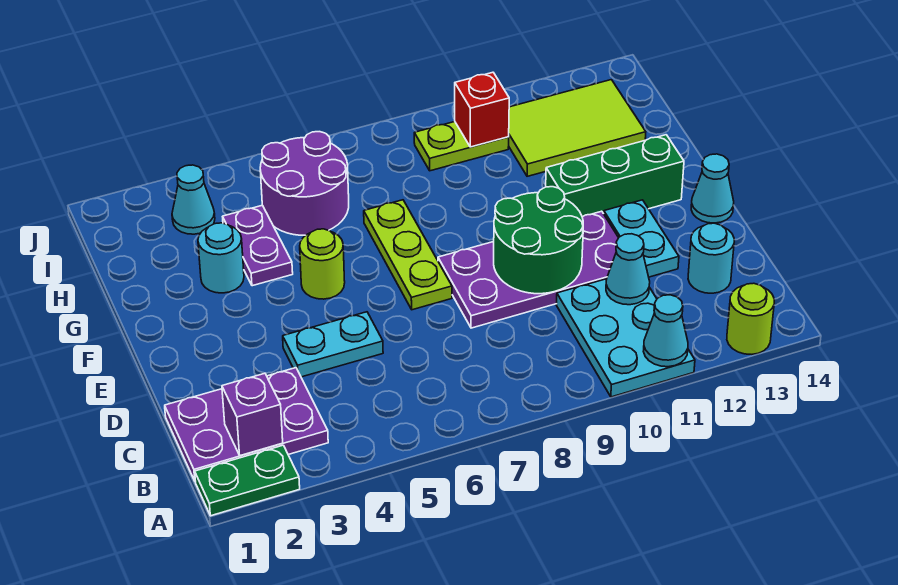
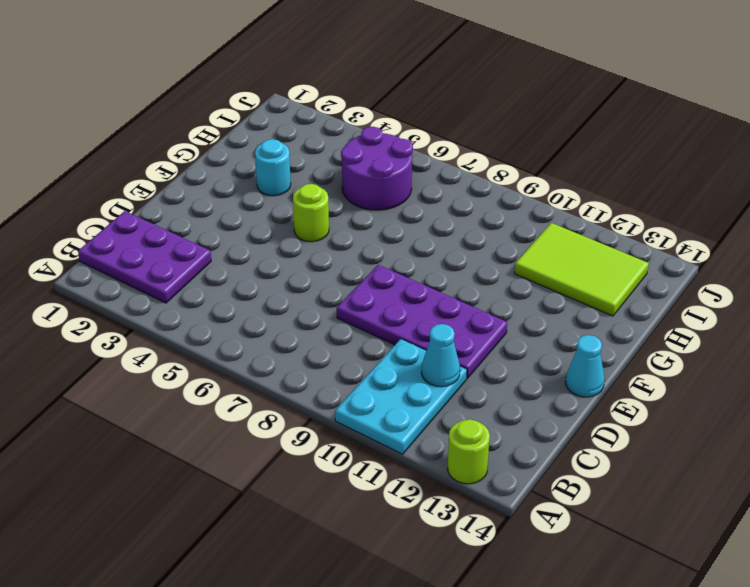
none -> green plate A1:A2 level 1
none -> cyan round brick C13 level 1
none -> cyan plate D4:D5 level 1

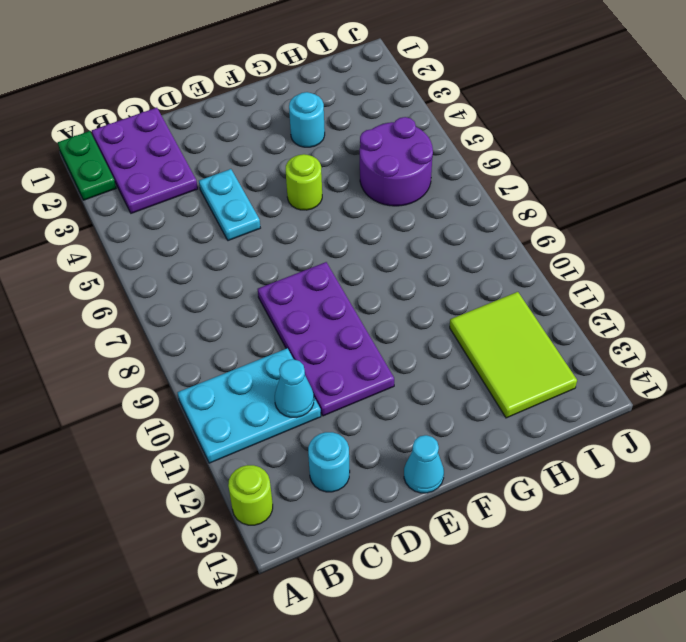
none -> cyan plate D12:E12 level 1
none -> lime plate E7:G7 level 1
none -> green brick F11:F13 level 1

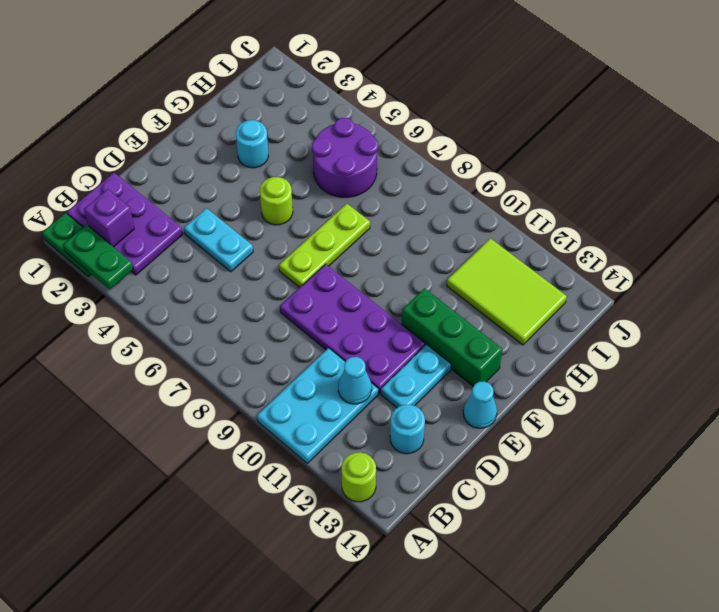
green plate A2:A3 level 2 -> none
none -> purple plate G4:H4 level 1
none -> cyan cone I3 level 1
none -> lime plate I9:I10 level 1

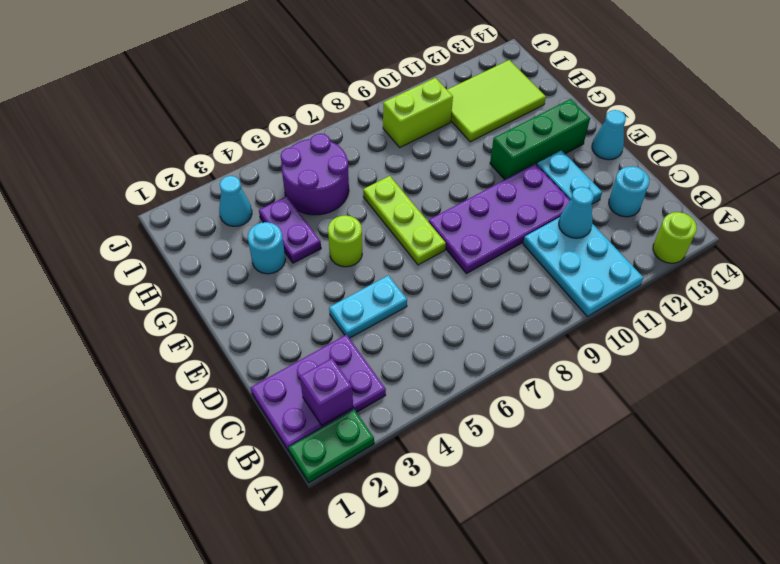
lime brick I9:I10 level 1 -> lime plate I9:I10 level 1
none -> cyan cone A11 level 2
none -> green round brick D9:E10 level 2
none -> red brick I10 level 2

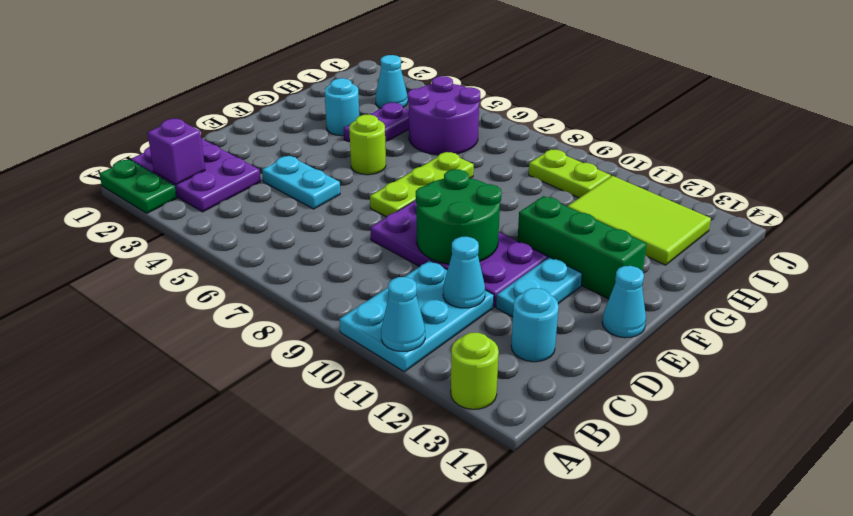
none -> red brick I10 level 2

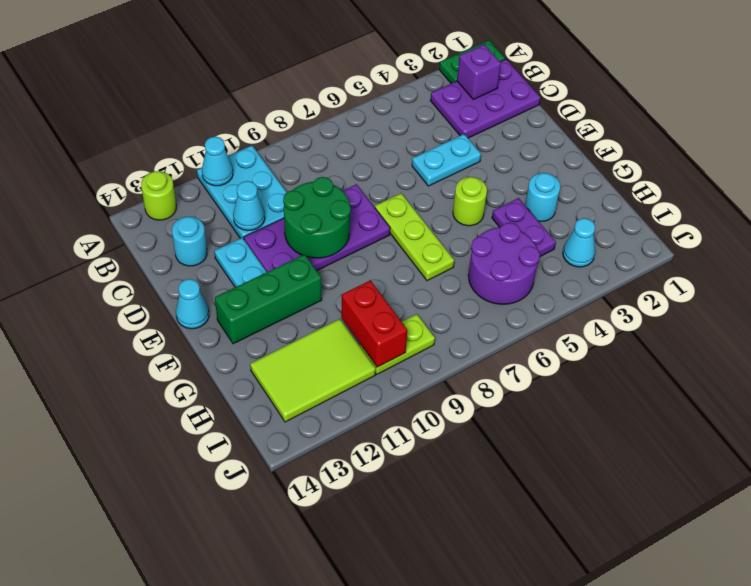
red brick H10:I10 level 2 -> red brick I10 level 2

